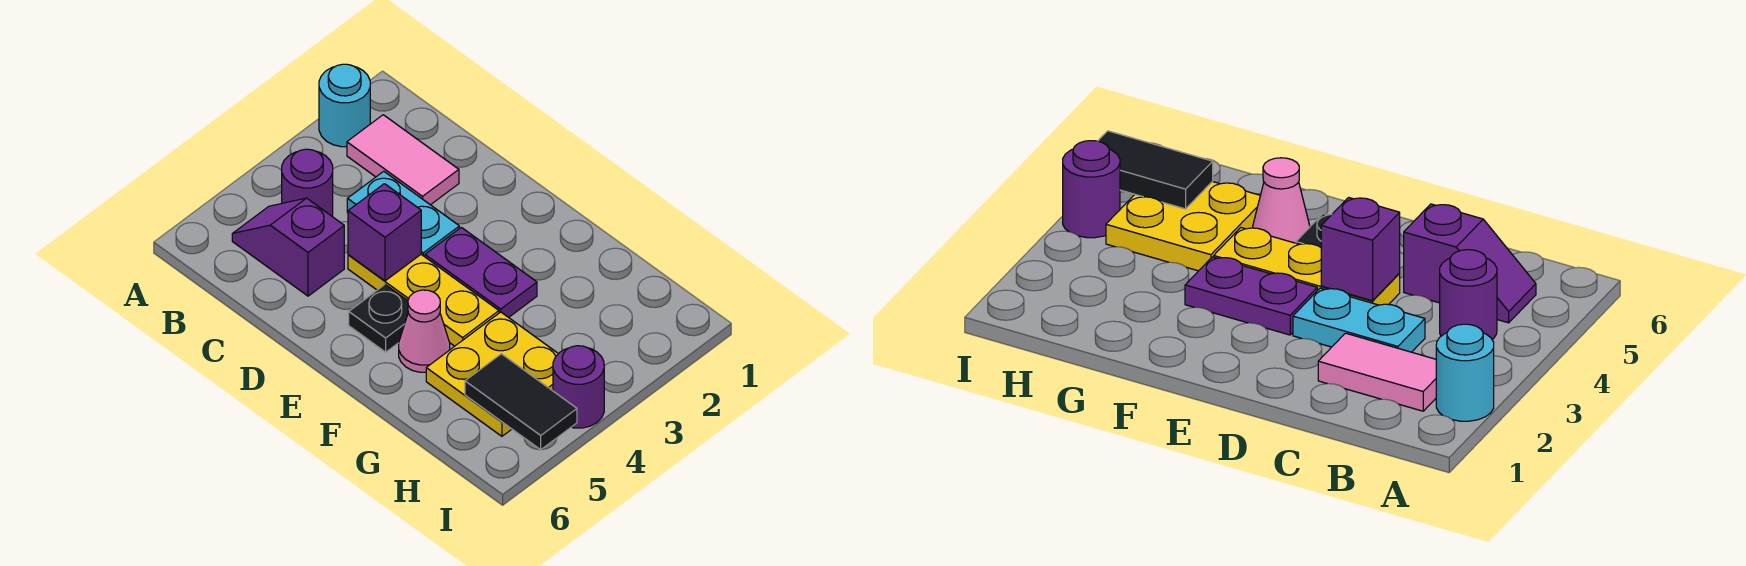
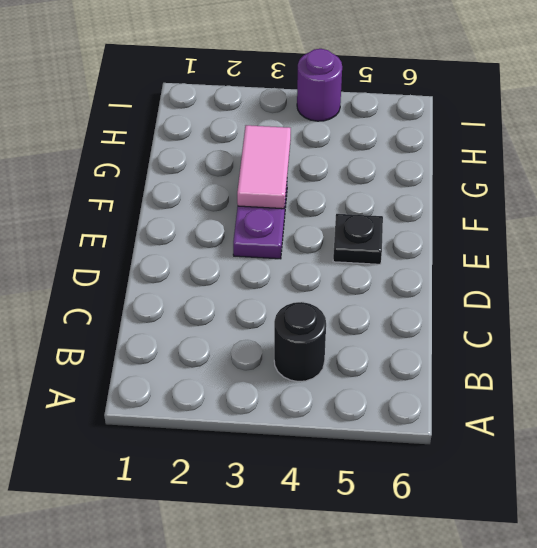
black round brick B4 level 1 -> purple round brick B4 level 1
pink tile F3:G3 level 2 -> pink tile B2:C2 level 1
none -> cyan round brick A2 level 1
none -> purple slope B5:C5 level 1 top C
none -> cyan plate C3:D3 level 1

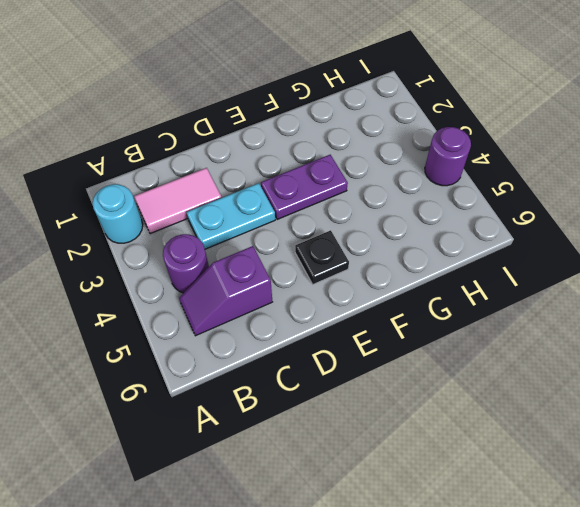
none -> yellow plate D4:F4 level 1
none -> pink cone F5 level 1
none -> yellow plate G4:H5 level 1

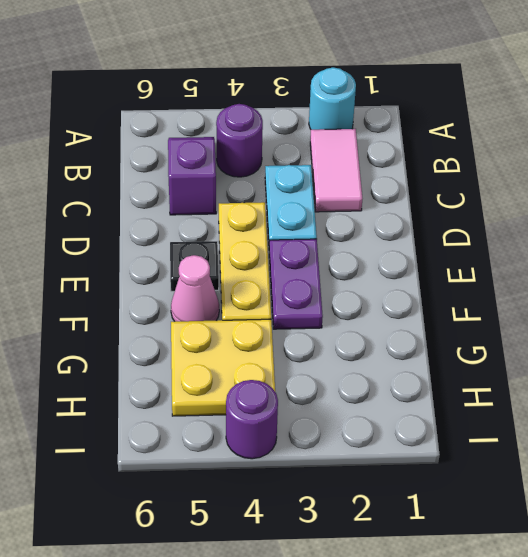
none -> purple brick D4 level 2
none -> black tile H5:I5 level 2

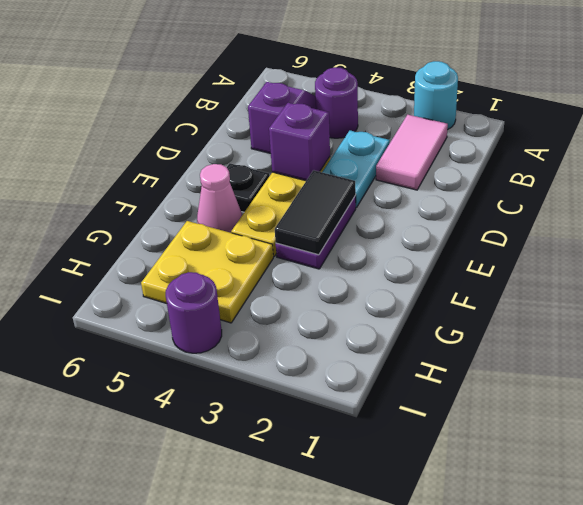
black tile E3:F3 level 2 -> black tile H5:I5 level 2

